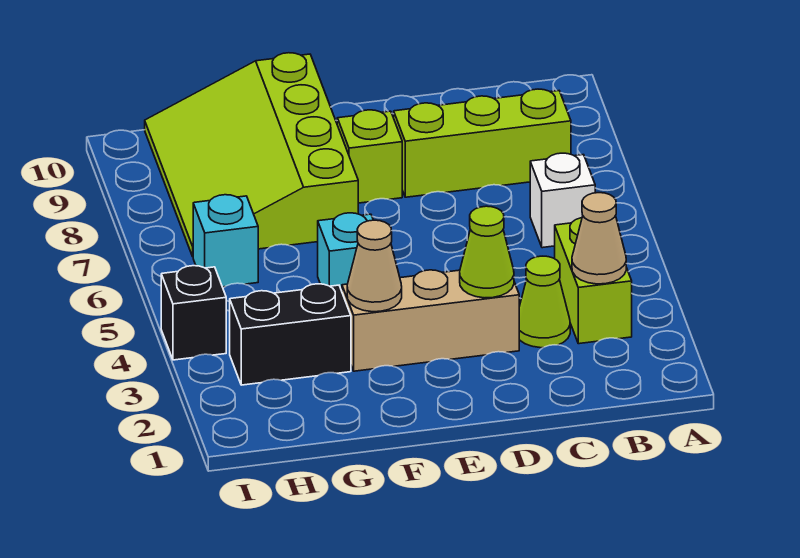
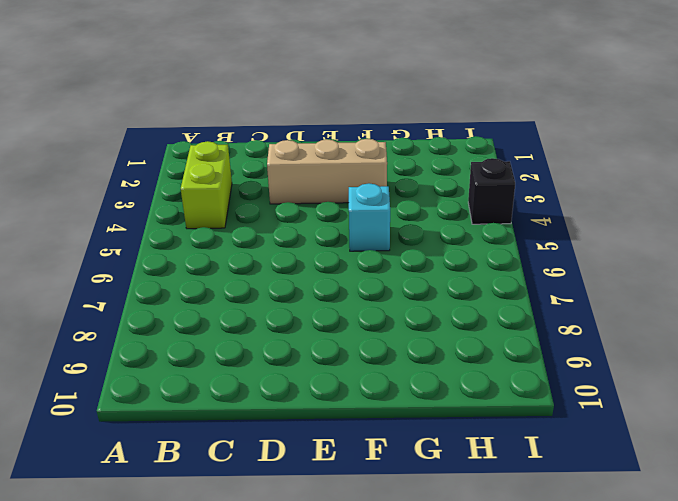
none -> white brick B6 level 1
none -> lime brick B8:D8 level 1
none -> lime cone C3 level 1

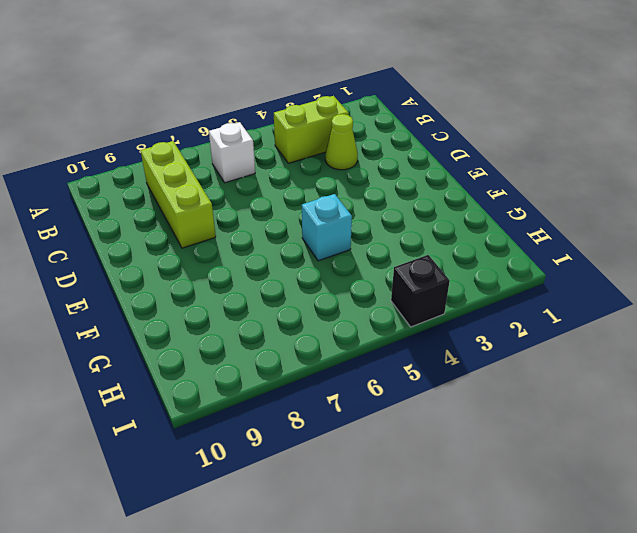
none -> tan brick D3:F3 level 1
none -> lime brick E8 level 1
none -> lime slope F7:H10 level 1 top F

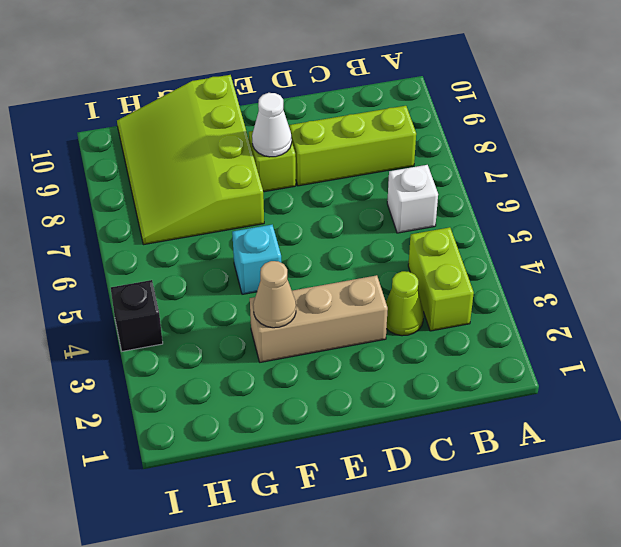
white cone E8 level 2 -> none
none -> black brick G3:H3 level 1
none -> cyan brick H6 level 1
none -> tan cone B3 level 2

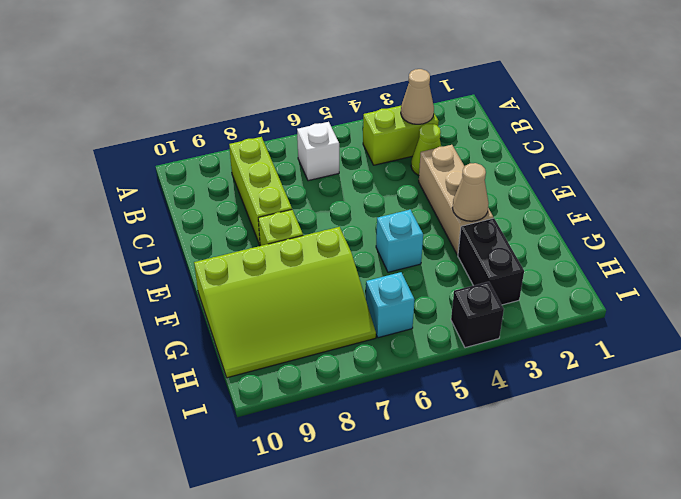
none -> lime cone D3 level 2

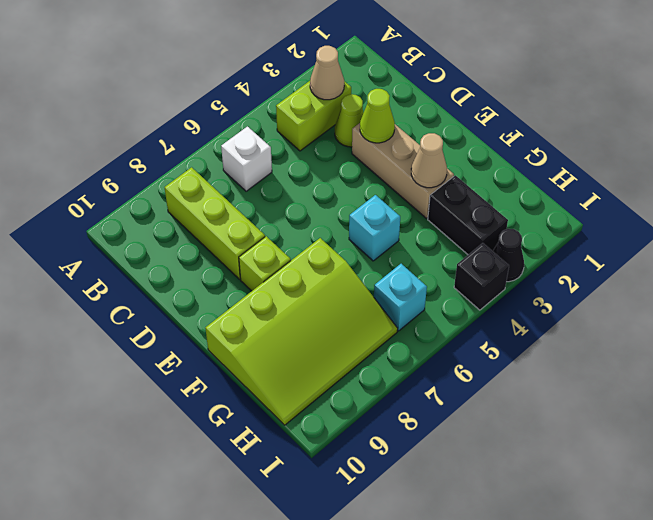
black cone I3 level 1 -> none

